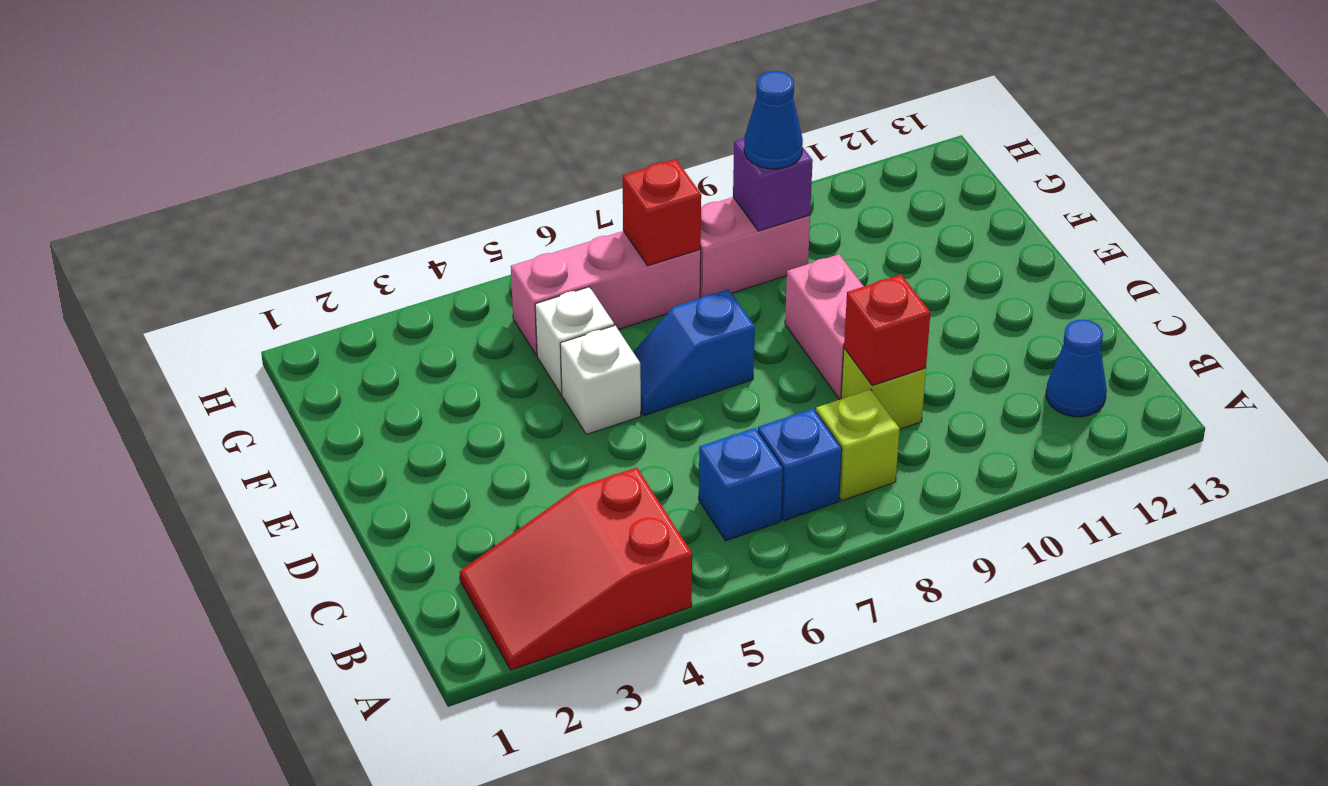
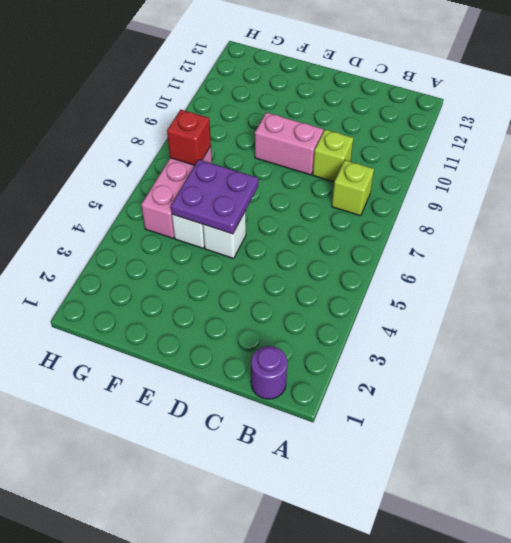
purple round brick B1 level 1 -> none
purple plate E5:F6 level 2 -> none
none -> red slope A2:B4 level 1 top 4
none -> blue brick B6 level 1
none -> blue brick B7 level 1

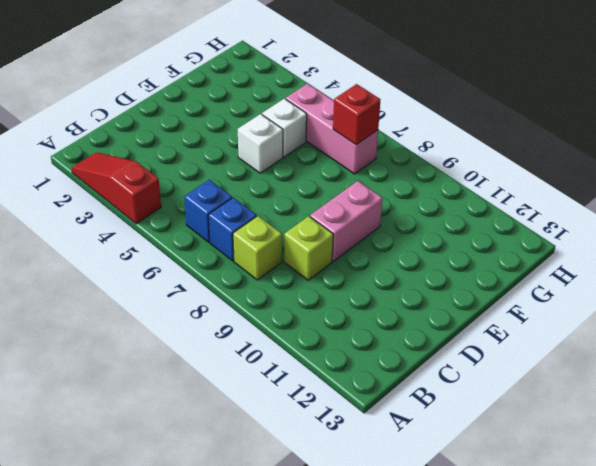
red slope A2:A4 level 1 top 4 -> red slope A2:B4 level 1 top 4
none -> blue cone B12 level 1
none -> blue slope E6:E7 level 1 top 7
none -> pink brick G8:G9 level 1

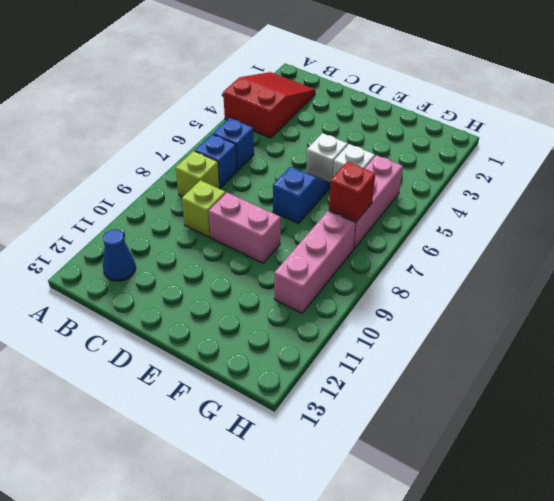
pink brick G8:G10 level 1 -> pink brick G8:G9 level 1
none -> red brick C9 level 2
none -> purple brick G9 level 2
none -> blue cone G9 level 3

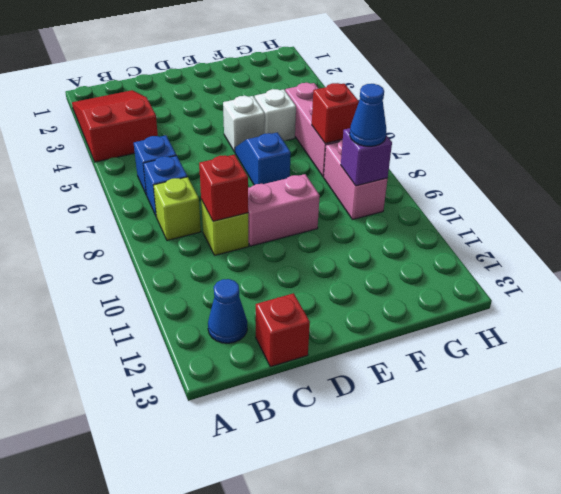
red brick C13 level 1 -> none

